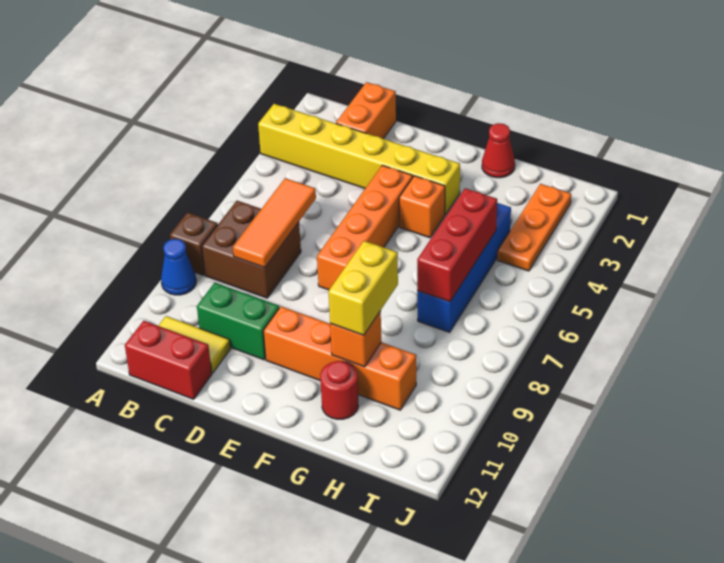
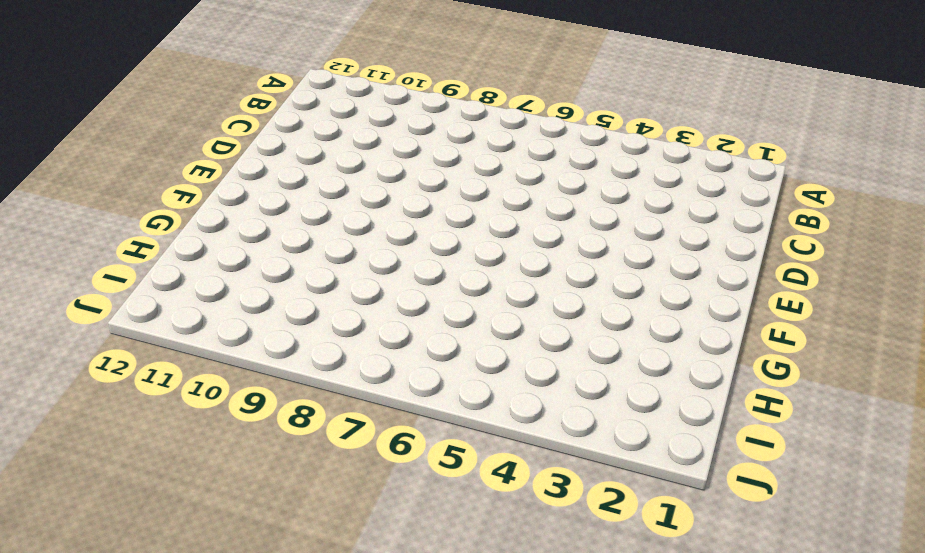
none -> yellow brick A3:F3 level 1
none -> brown brick A8 level 1
none -> blue cone A9 level 1

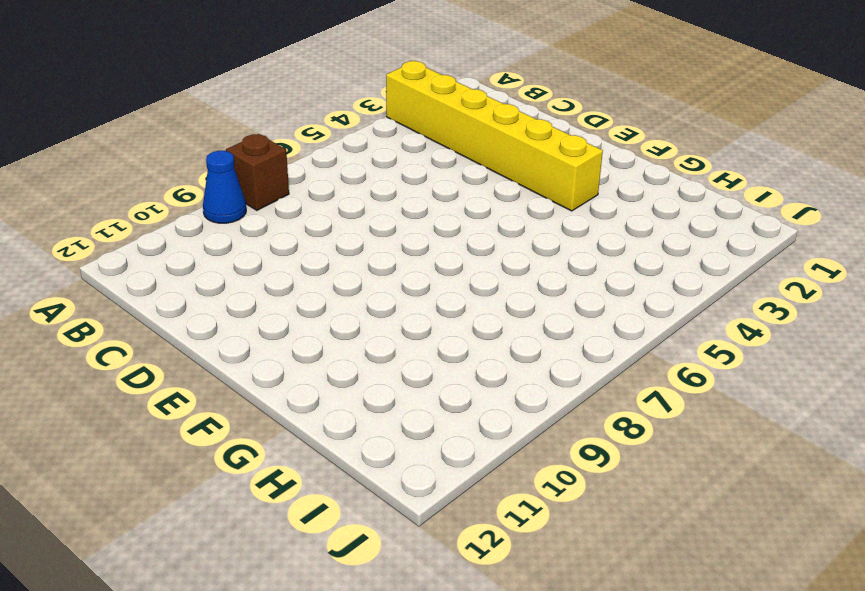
none -> brown brick B7:C8 level 1
none -> yellow tile B11:C11 level 1
none -> red brick B12:C12 level 1

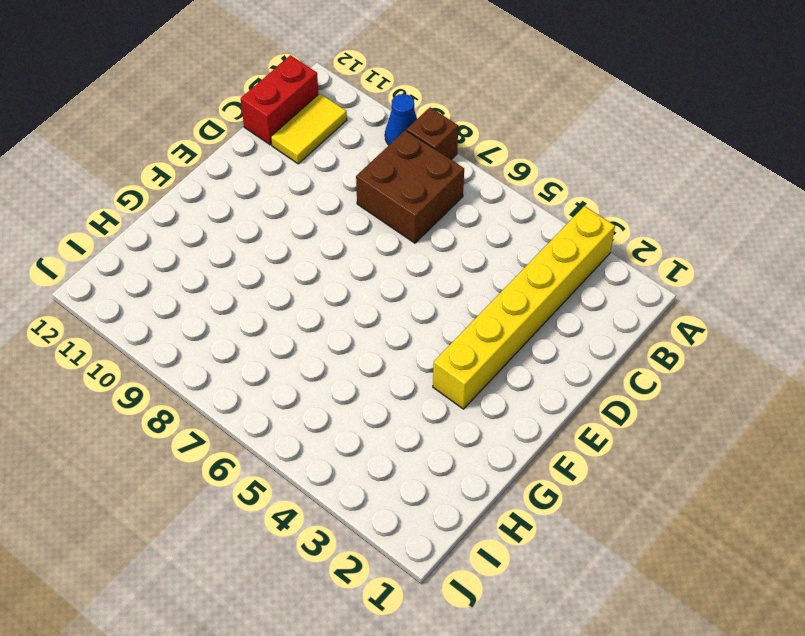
none -> orange brick C1:C2 level 1
none -> green brick C10:D10 level 1
none -> orange brick E4:E7 level 1

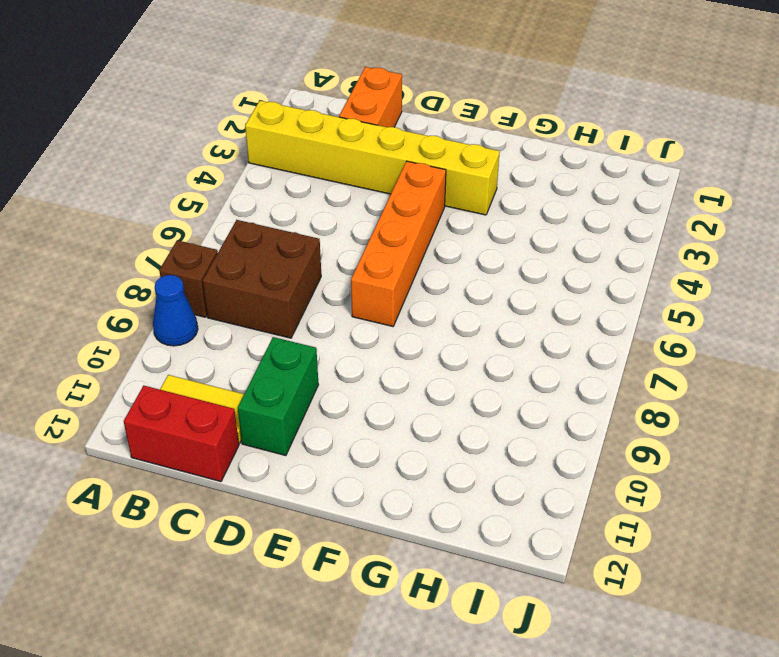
green brick D10:D11 level 1 -> green brick C10:D10 level 1
none -> orange brick E10:H10 level 1
none -> orange brick F4 level 1
none -> red cone G1 level 1

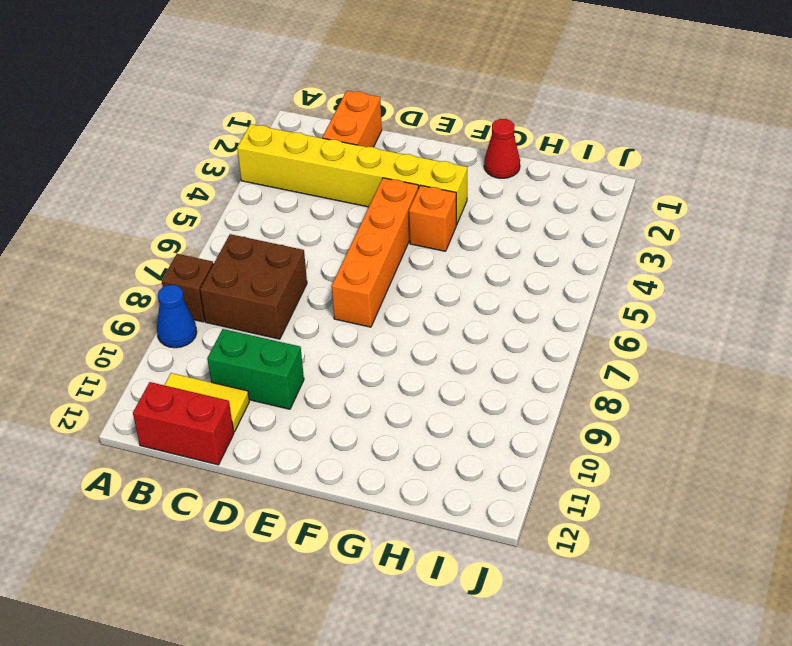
none -> orange brick E10:H10 level 1
none -> red round brick G11 level 1
none -> blue brick H4:H7 level 1

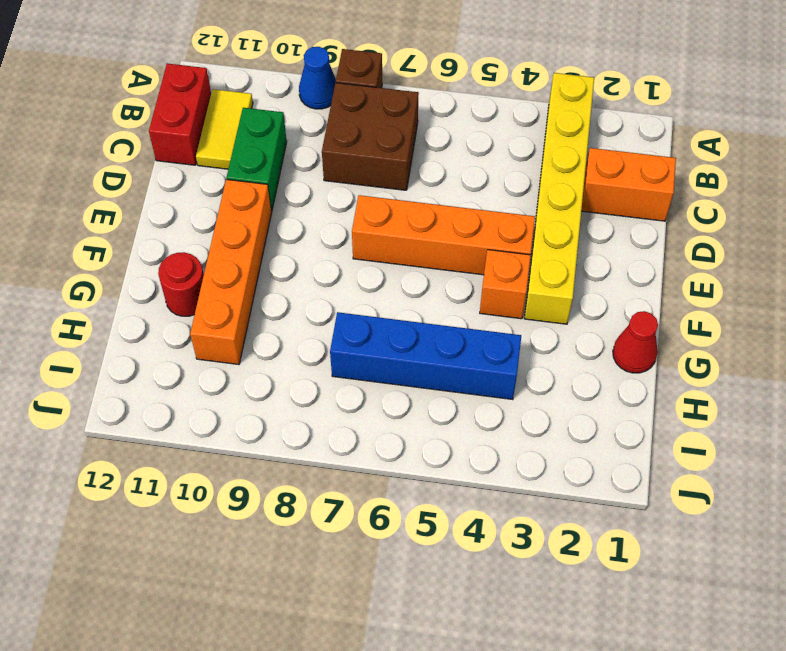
none -> orange plate I2:I4 level 1
none -> orange tile C6:C8 level 2
none -> orange brick G10 level 2

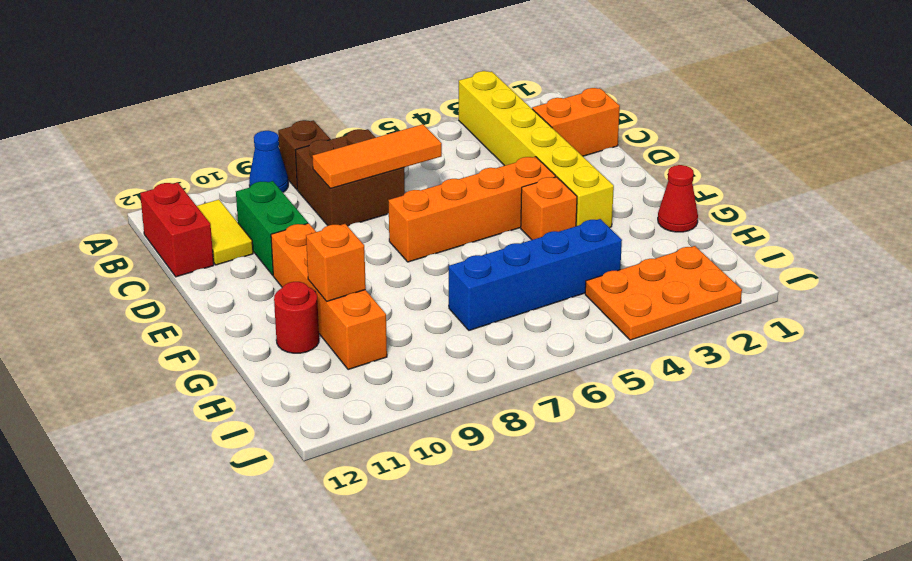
orange plate I2:J4 level 1 -> orange plate I2:I4 level 1
none -> red brick H5:H7 level 2
none -> yellow brick G9:G10 level 3

